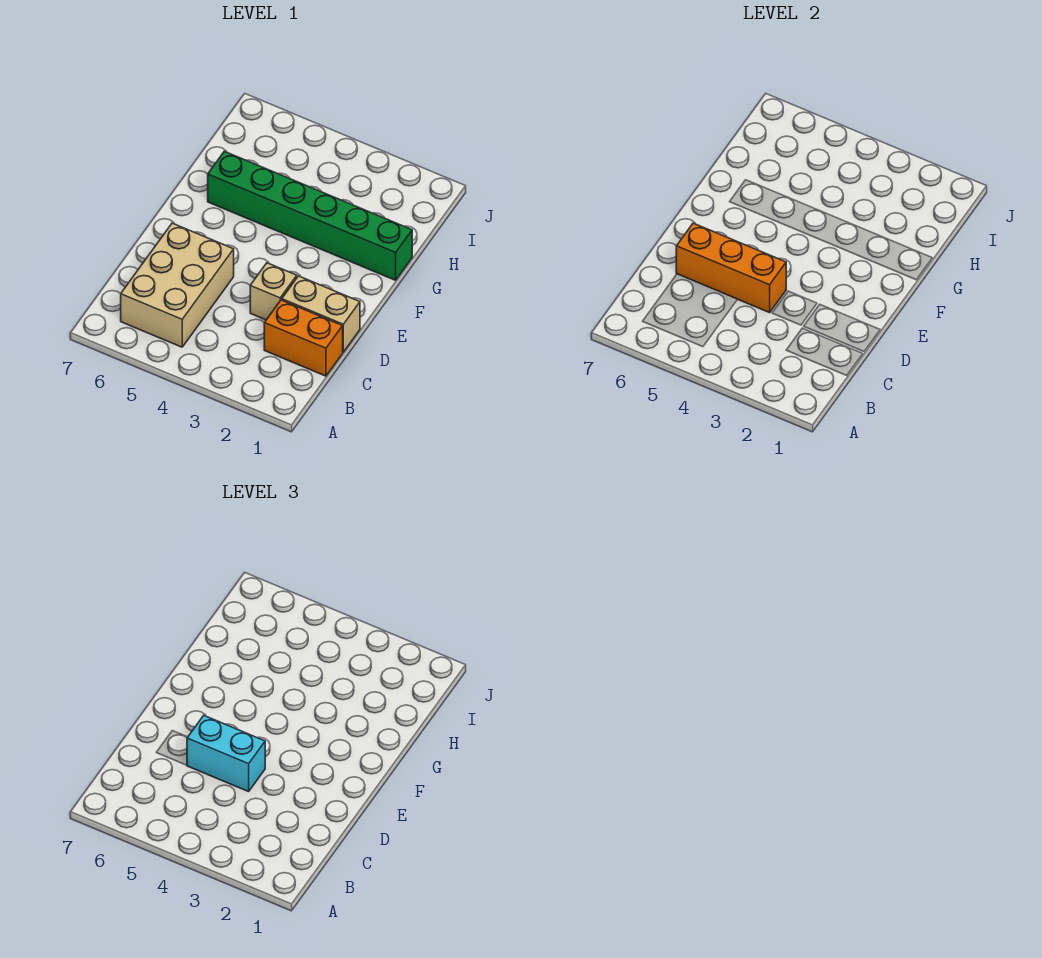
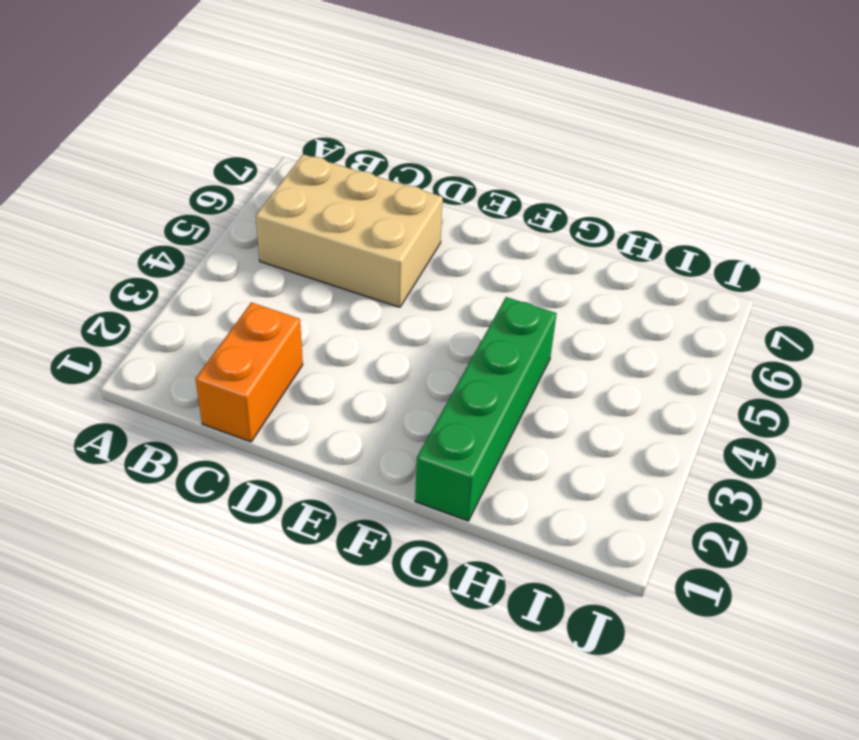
green brick G1:G4 level 1 -> green brick G1:G6 level 1
none -> tan brick D1:D2 level 1
none -> tan brick D3 level 1

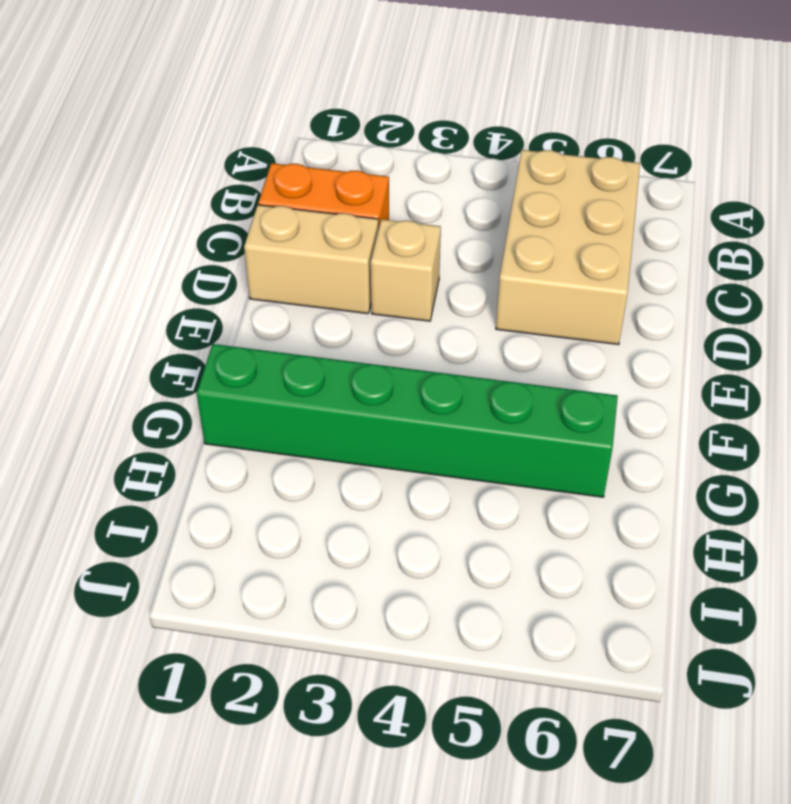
none -> orange brick D4:D6 level 2
none -> cyan brick D4:D5 level 3

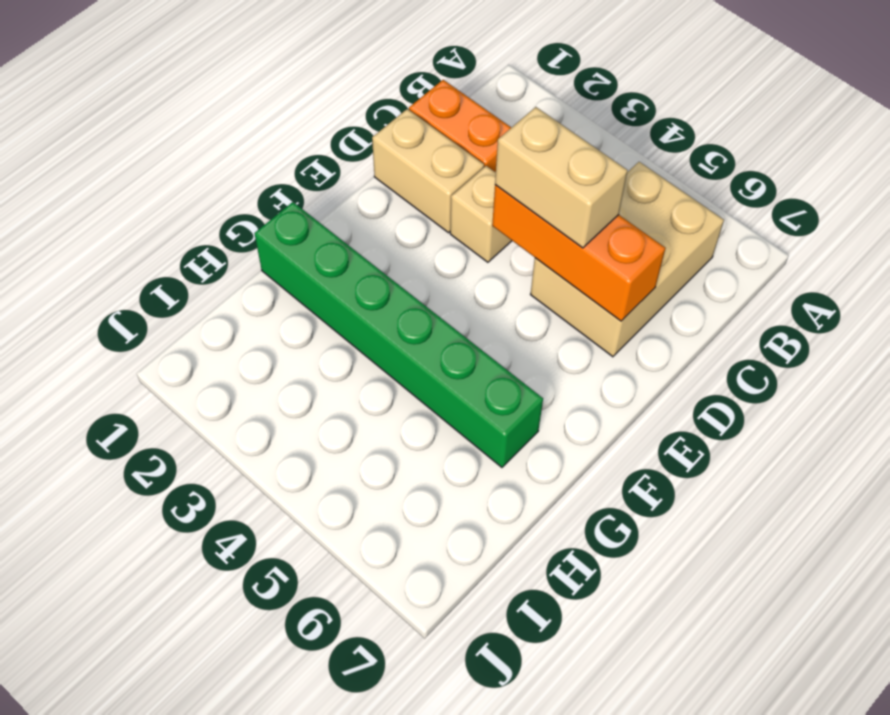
tan brick D4:D5 level 3 -> cyan brick D4:D5 level 3

